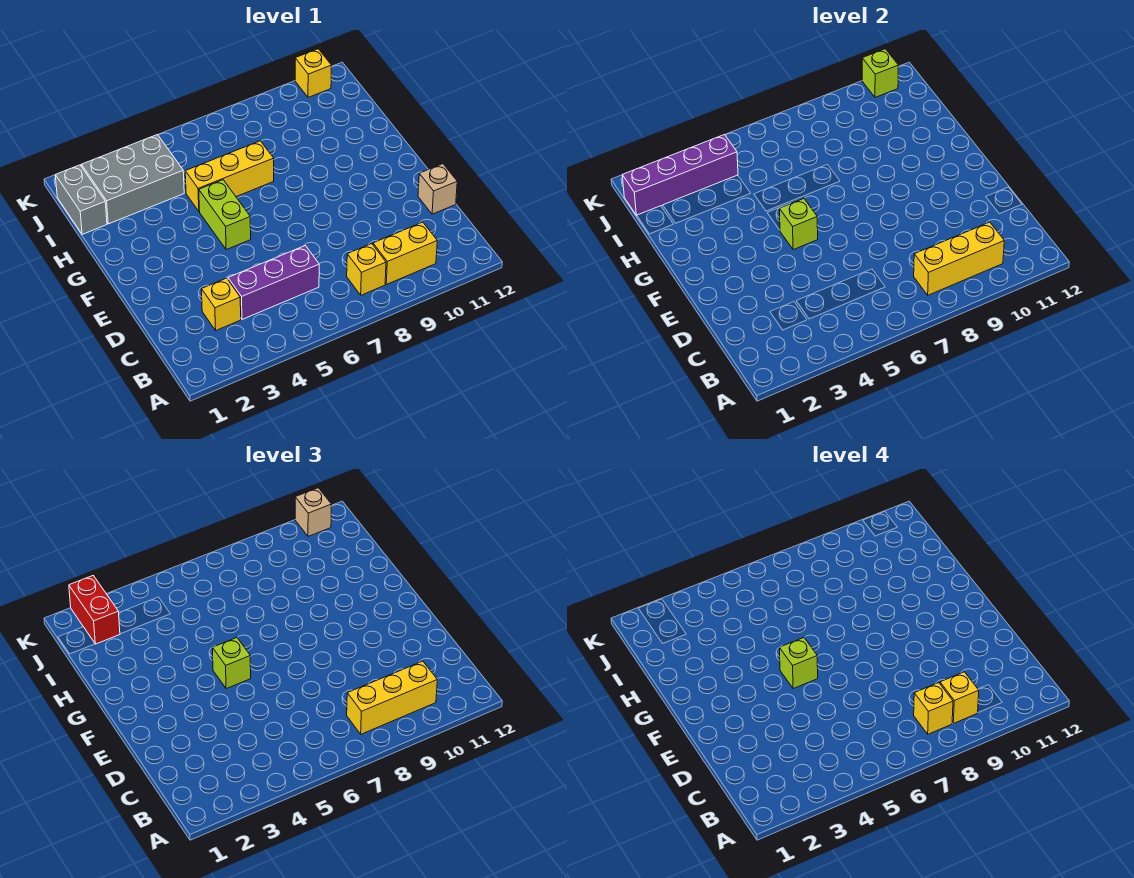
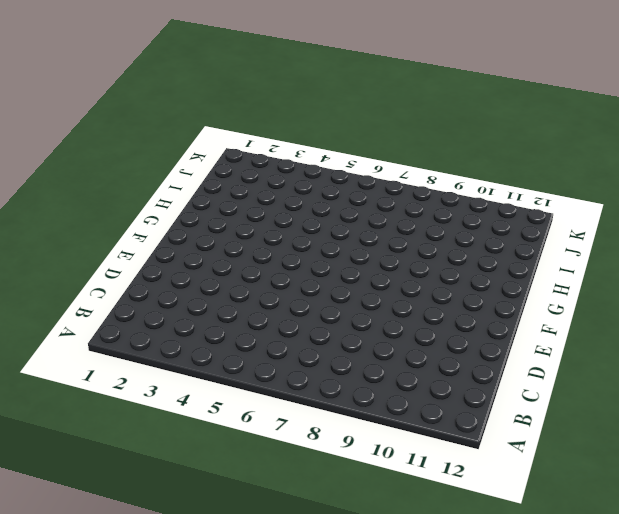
none -> yellow brick B8 level 1
none -> yellow brick B9:B10 level 1
none -> yellow brick C3 level 1

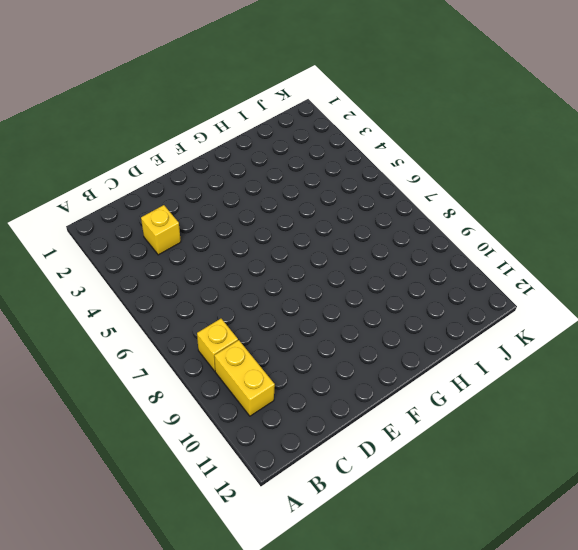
none -> purple brick C4:C6 level 1
none -> tan brick D12 level 1
none -> lime brick F5:G5 level 1

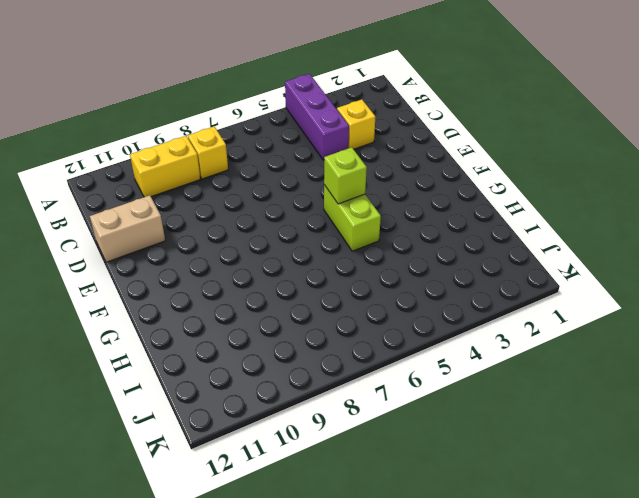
purple brick A4:C4 level 1 -> purple brick C4:C6 level 1
tan brick D11:D12 level 1 -> tan brick D12 level 1
none -> yellow brick H5:H7 level 1
none -> grey brick I1:J1 level 1
none -> grey brick I2:J4 level 1

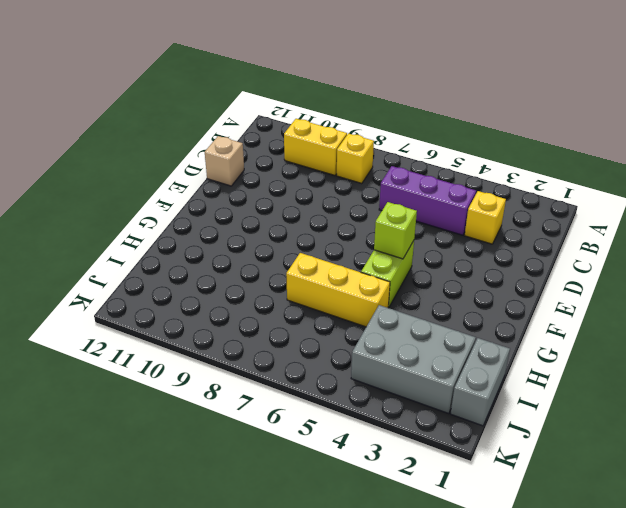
none -> yellow brick K11 level 1
none -> yellow brick B8:B10 level 2
none -> purple brick J1:J4 level 2

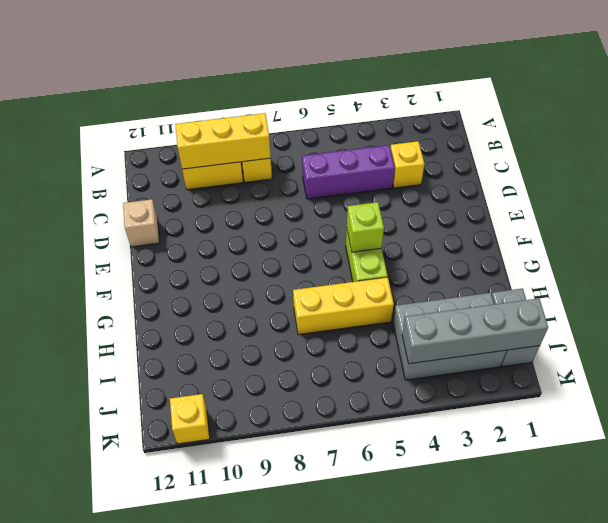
grey brick J1:J4 level 2 -> purple brick J1:J4 level 2
none -> lime brick K11 level 2
none -> yellow brick B8:B10 level 3
none -> lime brick F5 level 3

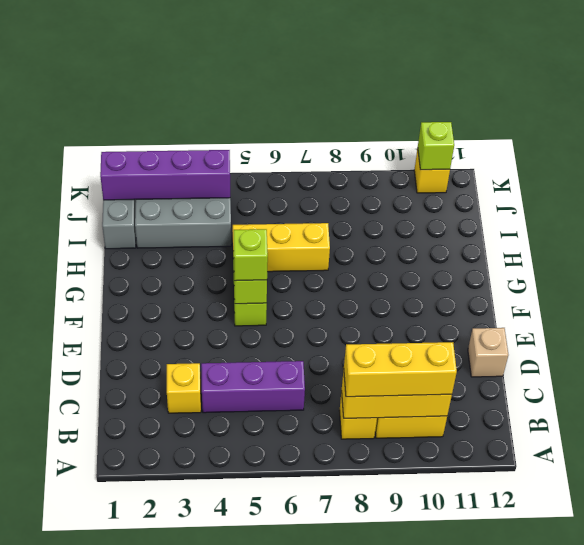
none -> red brick J2:K2 level 3
none -> tan brick K11 level 3
none -> yellow brick B8 level 4

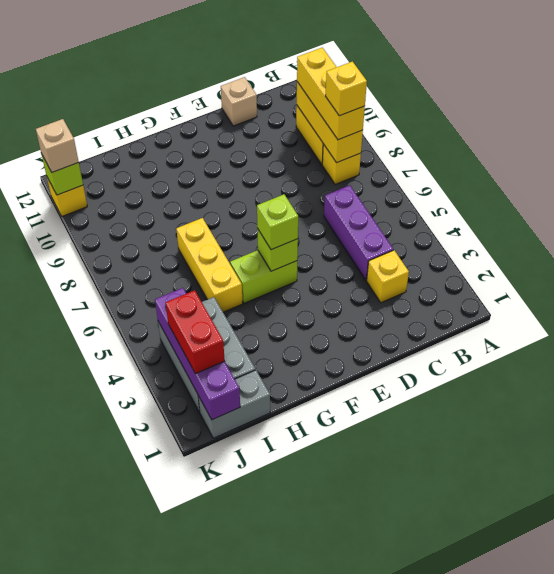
red brick J2:J3 level 3 -> red brick J2:K2 level 3
none -> yellow brick B9 level 4
none -> lime brick F5 level 4

